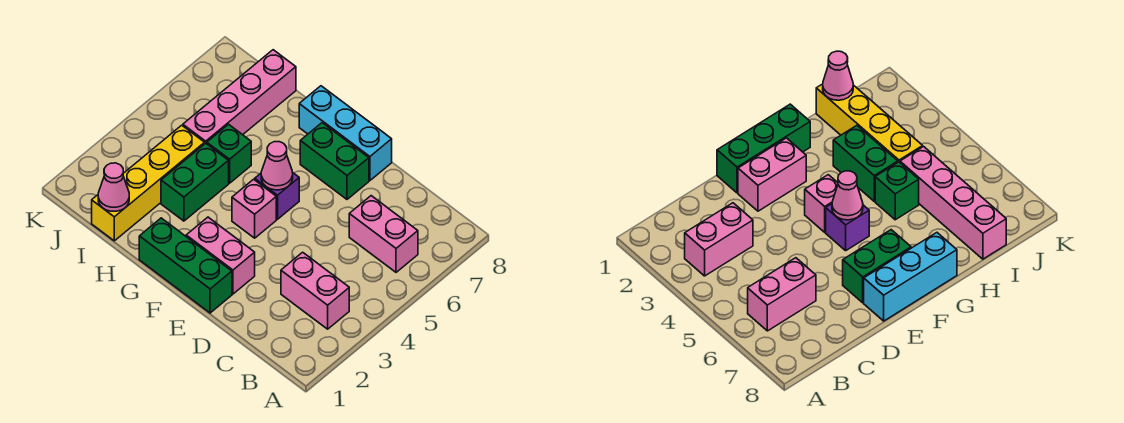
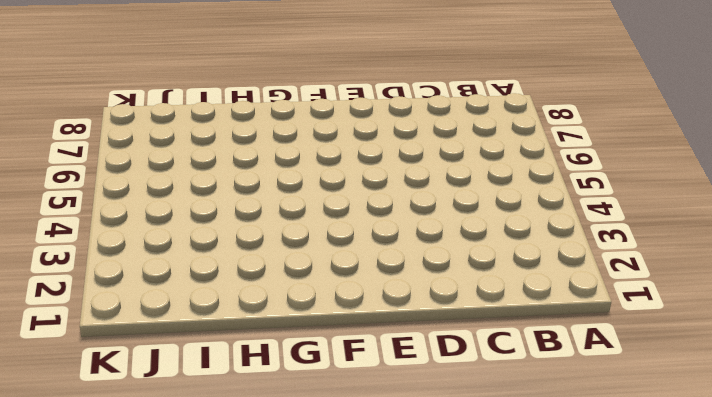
none -> pink brick B3:C3 level 1
none -> pink brick B6:C6 level 1
none -> green brick E1:G1 level 1

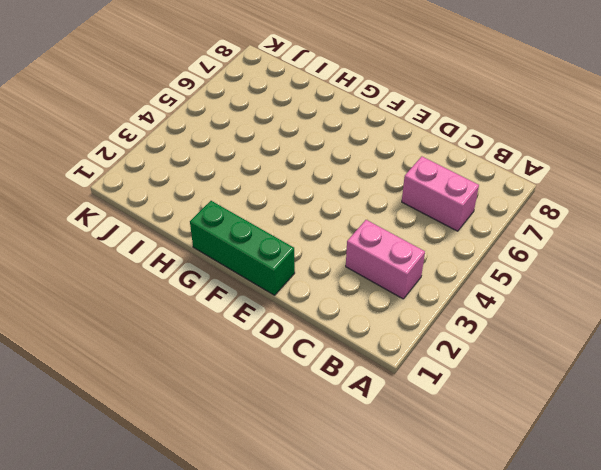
none -> pink brick E2:F2 level 1
none -> green brick E7:F7 level 1
none -> cyan brick E8:G8 level 1

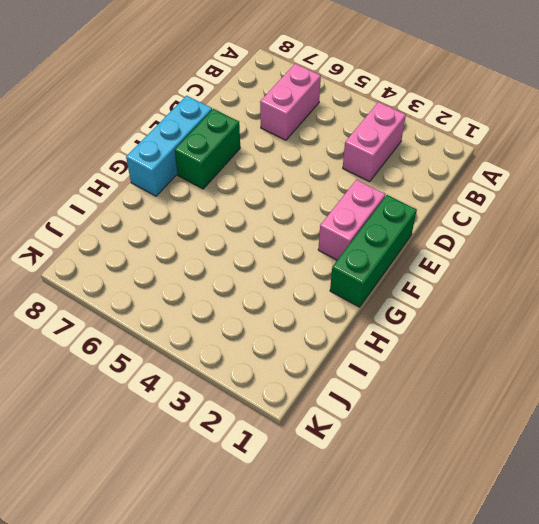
none -> pink brick F4 level 1
none -> purple brick F5 level 1
none -> green brick H3:H4 level 1

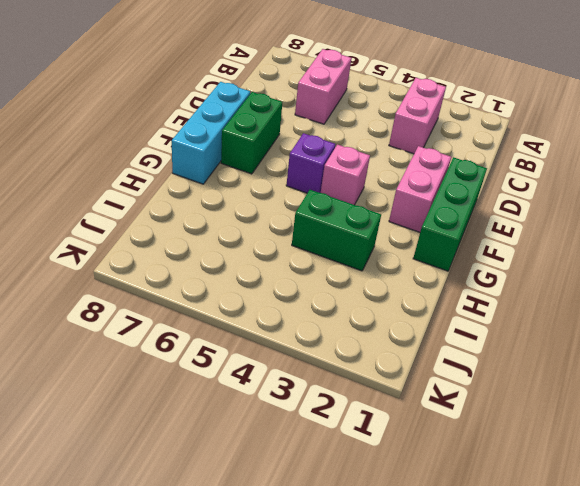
none -> green brick H5 level 1
none -> yellow brick I1:I4 level 1
none -> pink brick I5:I8 level 1

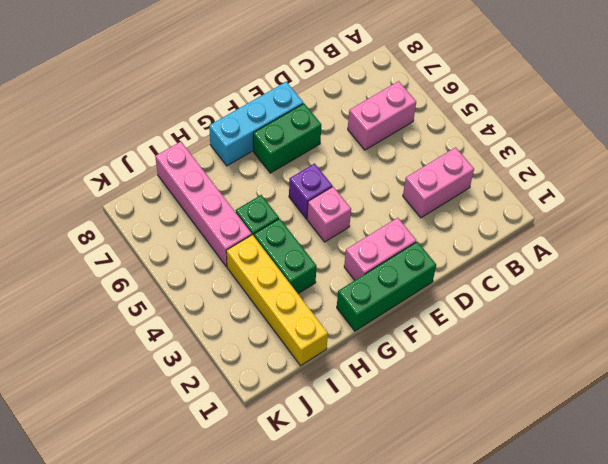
none -> pink cone F5 level 2
none -> pink cone I1 level 2

